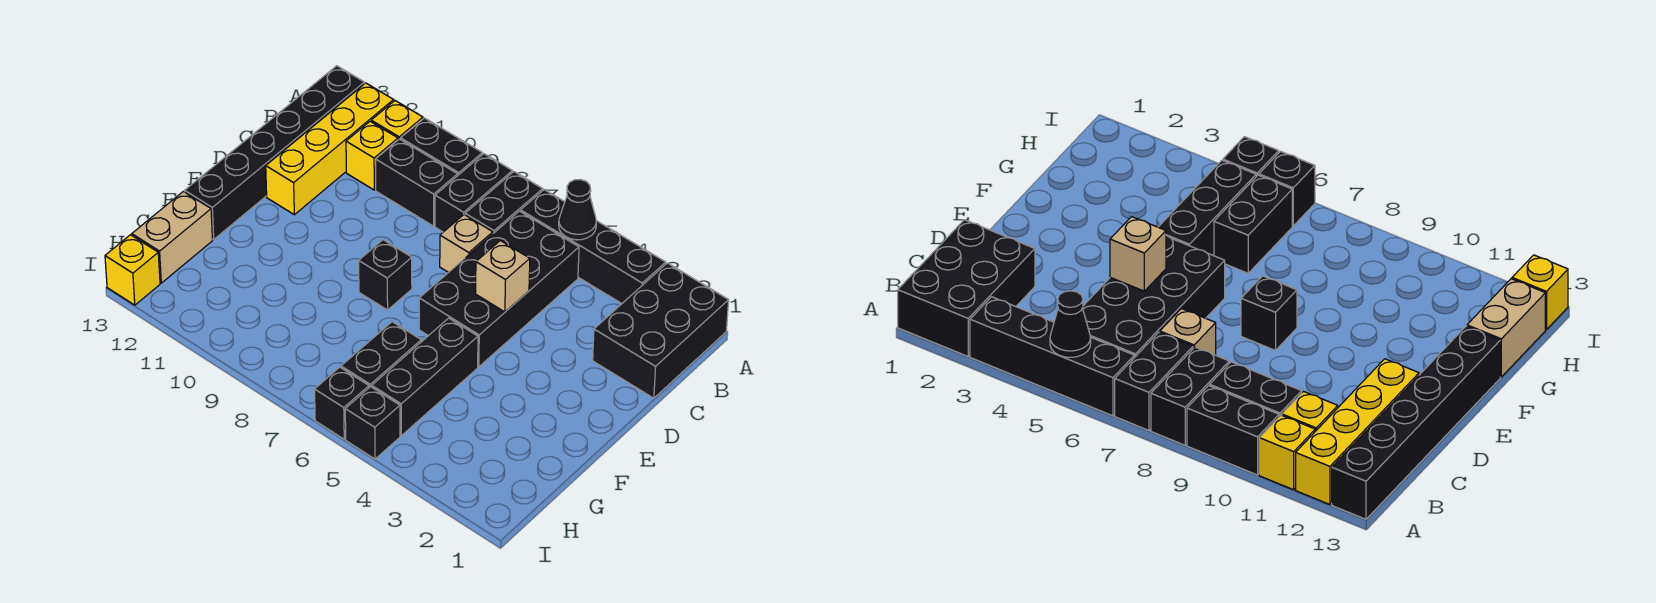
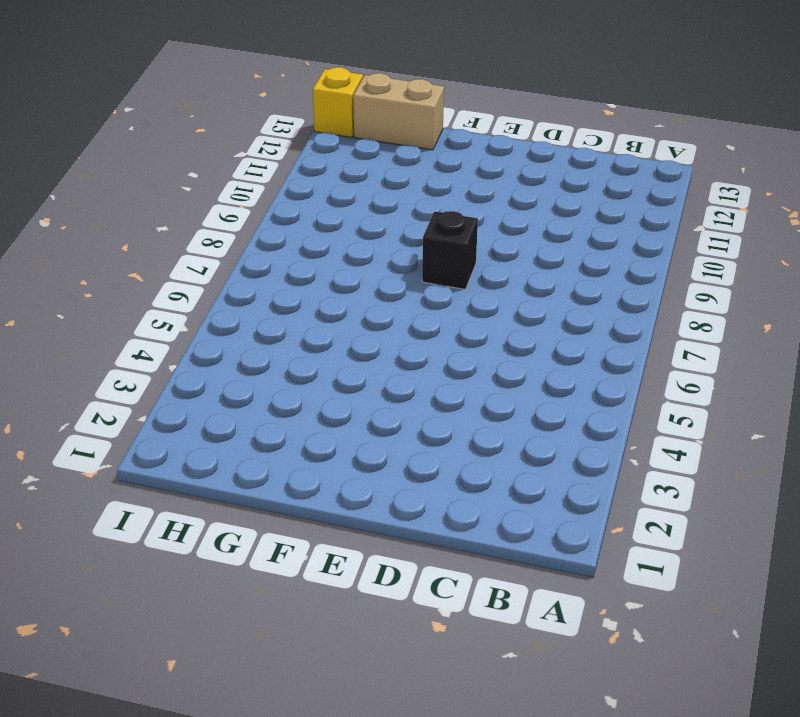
none -> black brick A1:C2 level 1
none -> black brick A3:A6 level 1
none -> black brick A7:B7 level 1

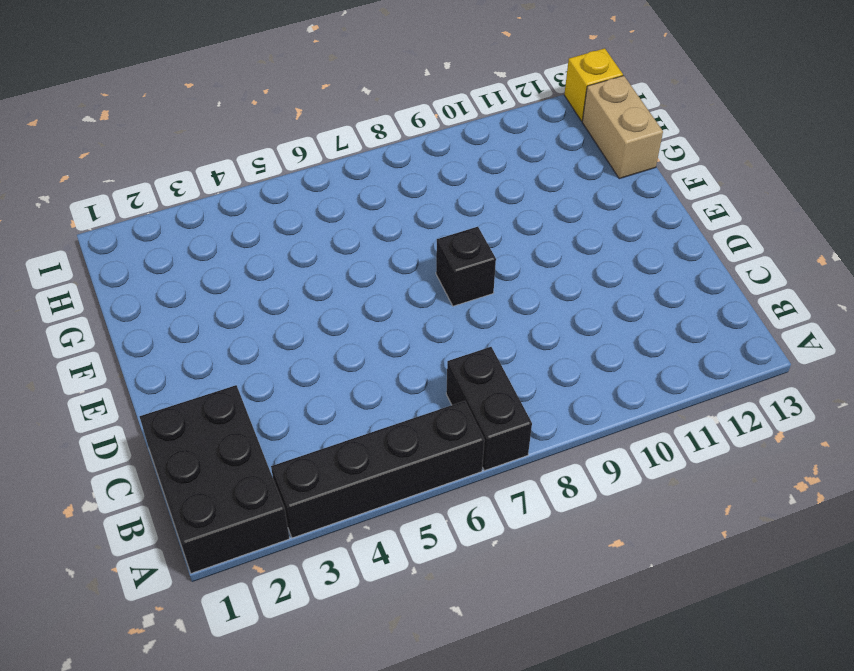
none -> black brick A8:B8 level 1
none -> black brick A9:A10 level 1
none -> yellow brick A11 level 1

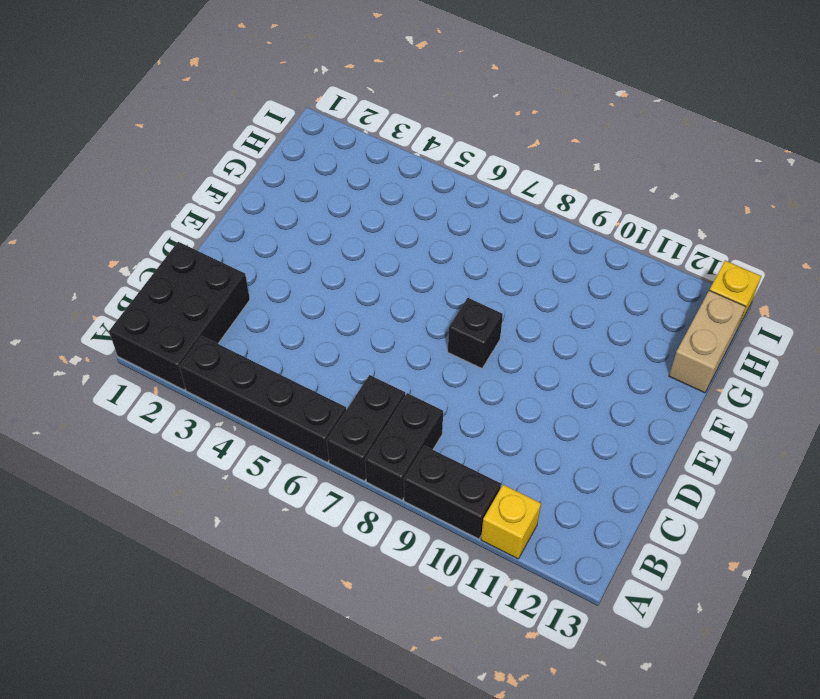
none -> yellow brick A12:D12 level 1
none -> black brick A13:F13 level 1
none -> black brick B5:E6 level 1

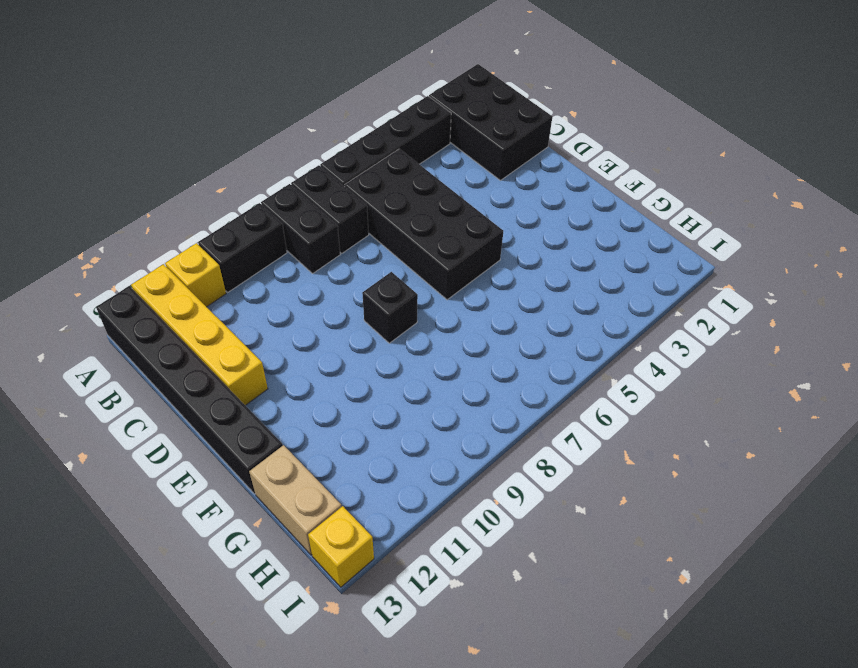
none -> black brick B9:B10 level 1
none -> yellow brick B11 level 1
none -> tan brick C7 level 1

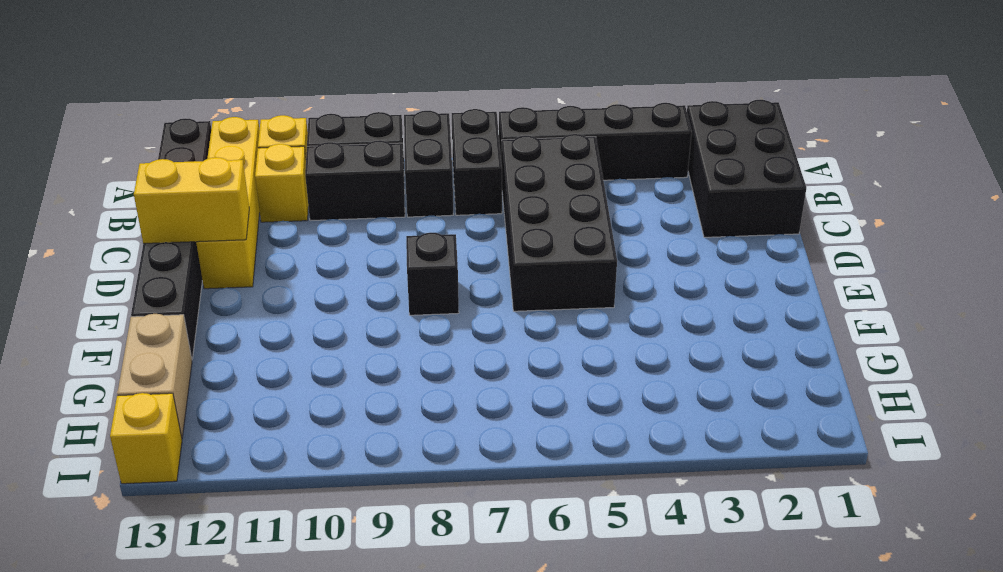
yellow brick D12:D13 level 2 -> none
none -> tan brick C7 level 1
none -> black brick F5:H5 level 1
none -> black brick G6:H6 level 1

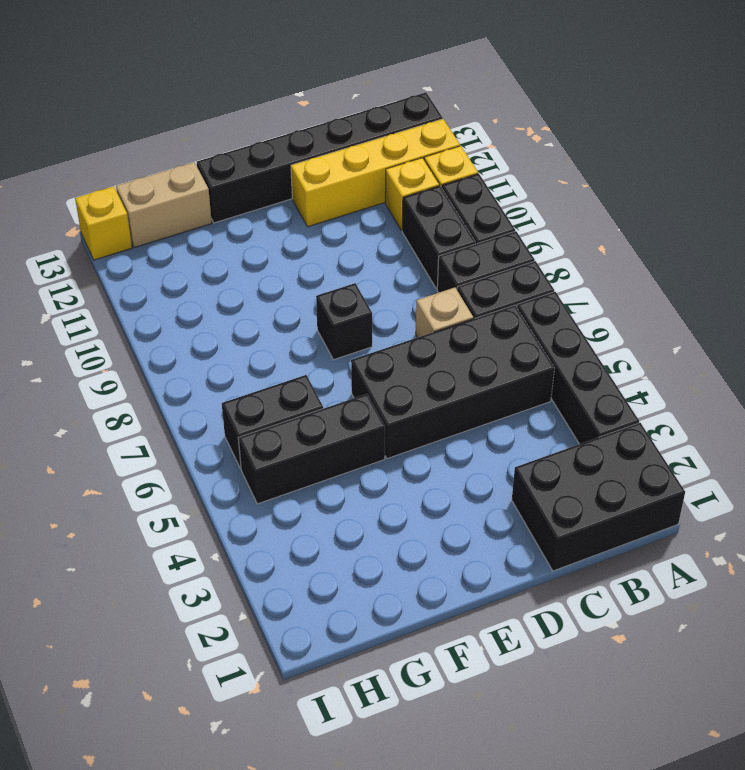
none -> black brick I5 level 1
none -> black brick I6 level 1
none -> black cone A5 level 2

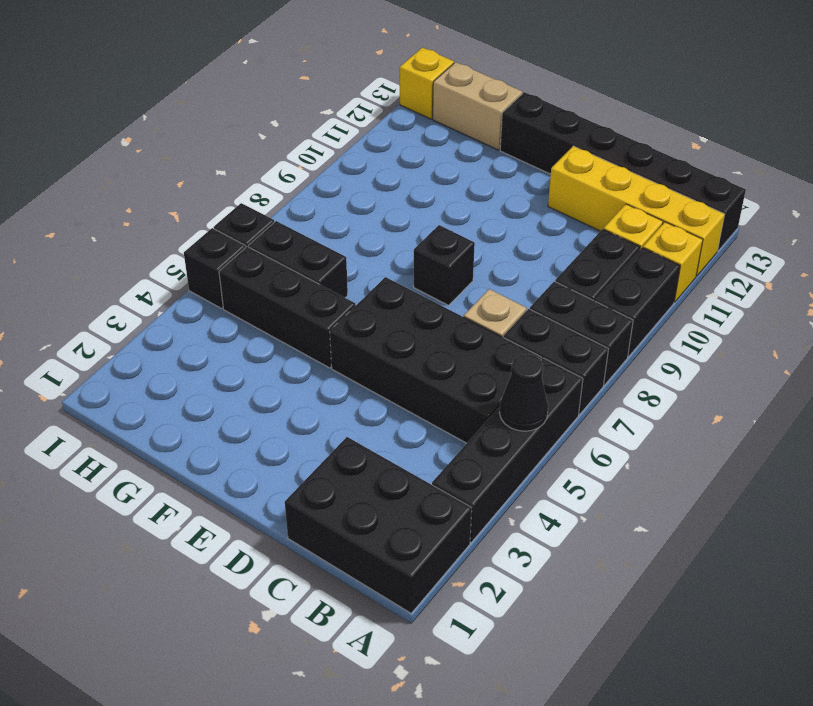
none -> tan brick D5 level 2

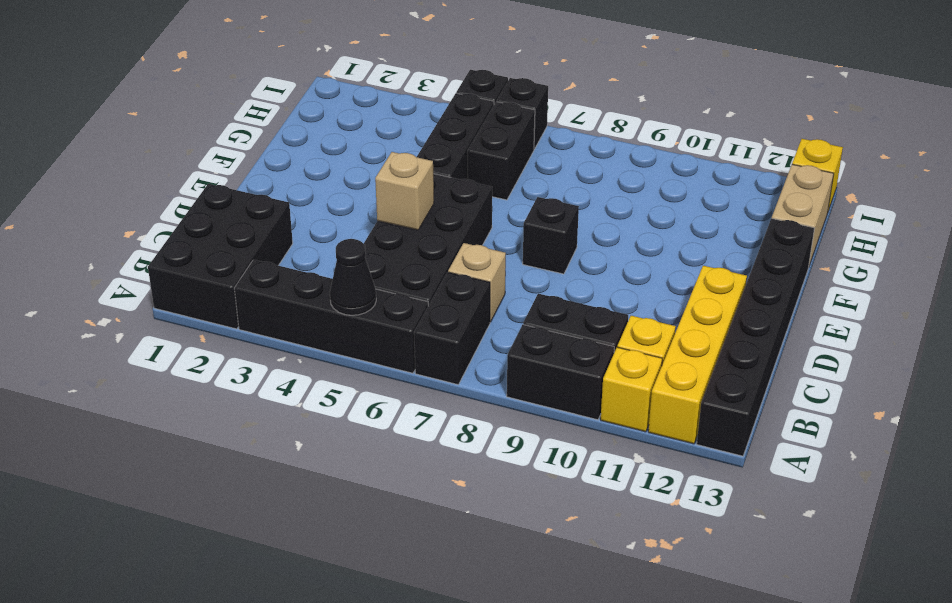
none -> black brick A8:B8 level 1

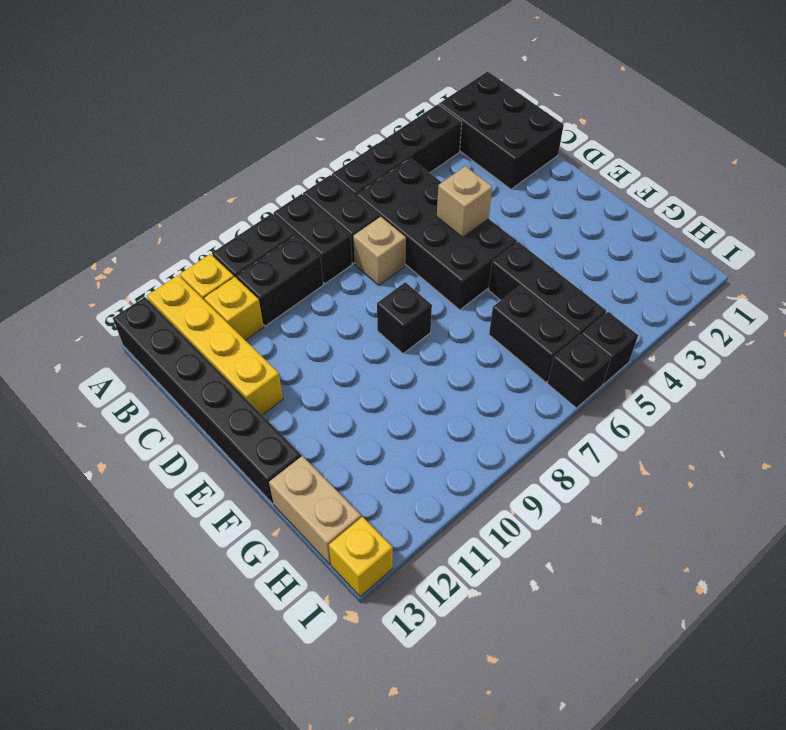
none -> black cone A5 level 2

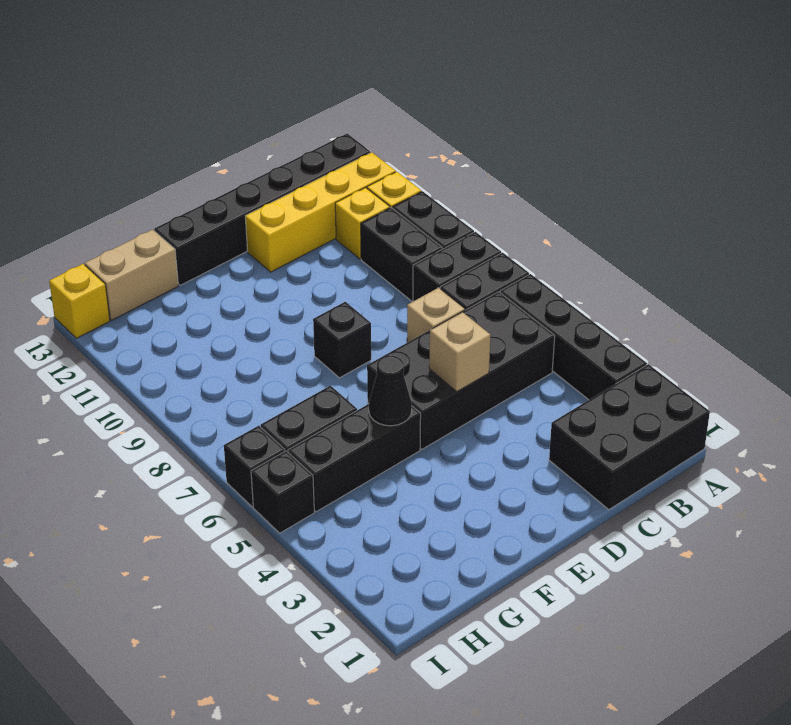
black cone F5 level 2 -> black cone A5 level 2

